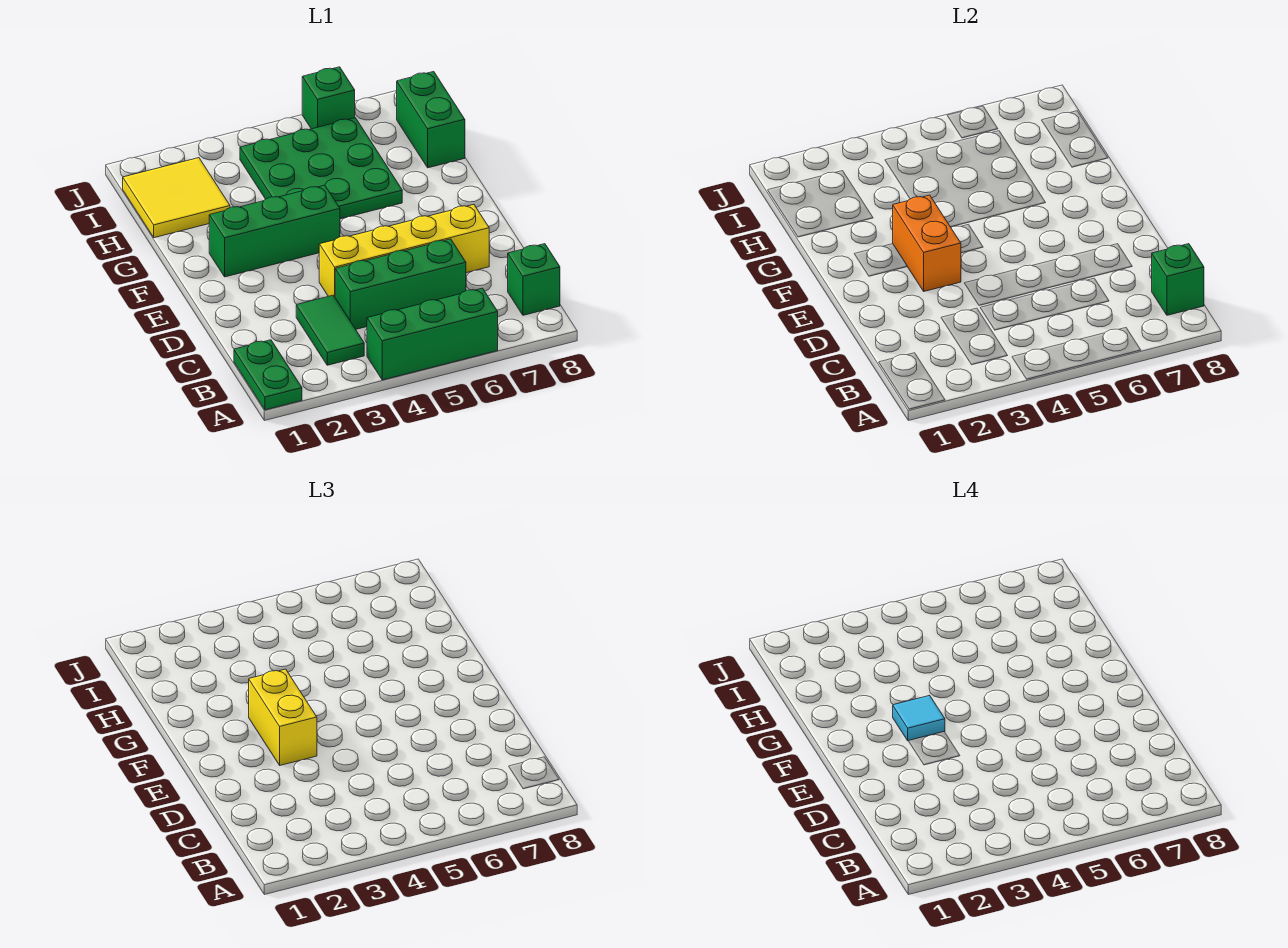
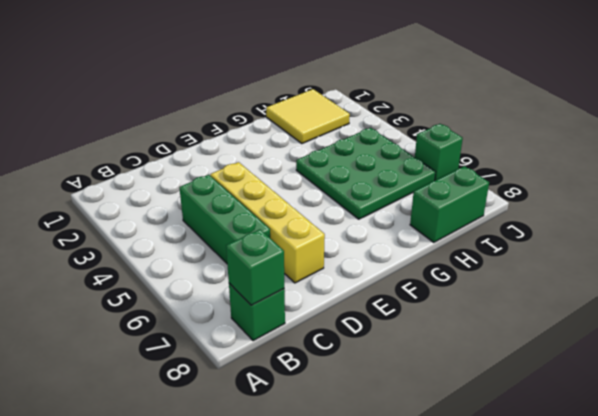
none -> green plate A1:B1 level 1
none -> green brick A4:A6 level 1
none -> green tile B3:C3 level 1

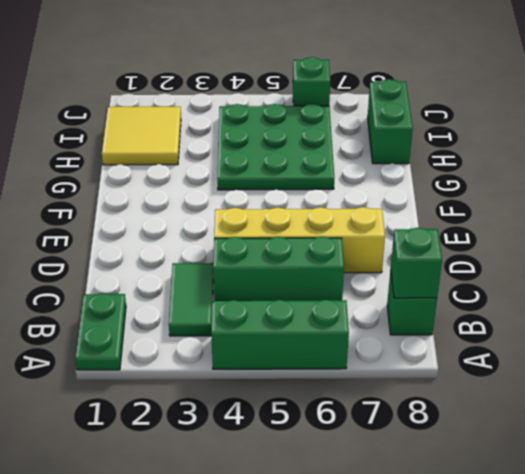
none -> green brick F2:F4 level 1
none -> orange brick E3:F3 level 2
none -> yellow brick E3:F3 level 3

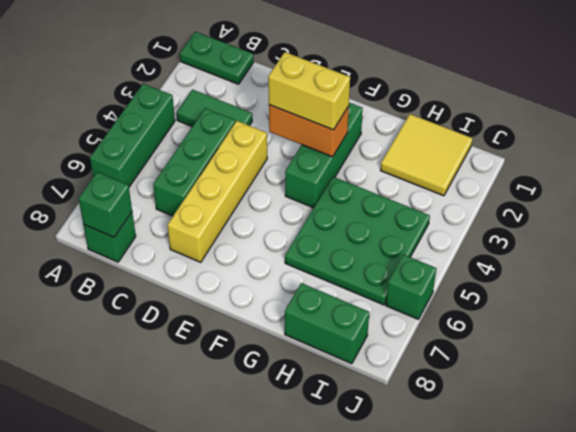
none -> cyan tile F3 level 4

